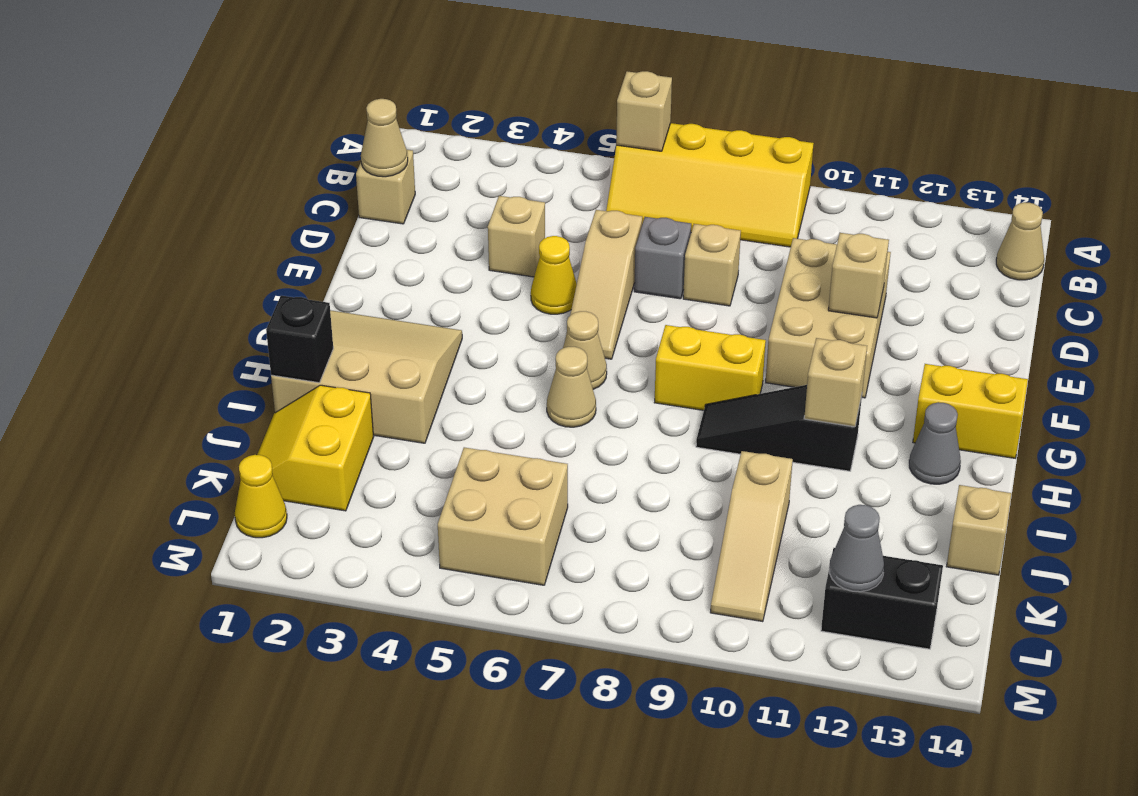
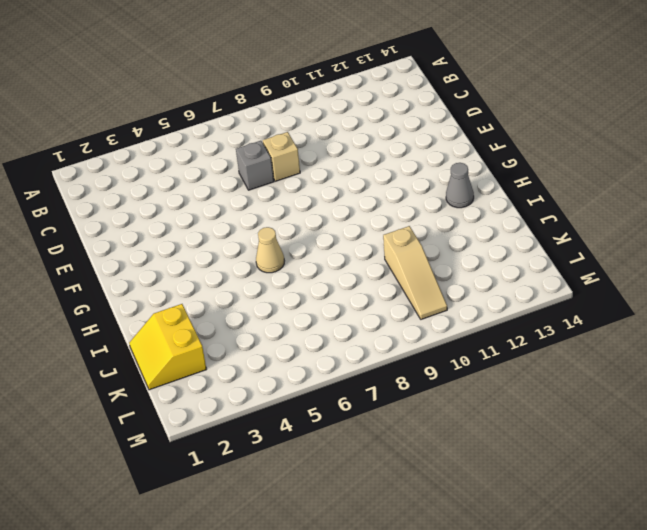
none -> yellow slope A6:B9 level 1 top A
none -> tan cone B14 level 1
none -> tan brick C1 level 1

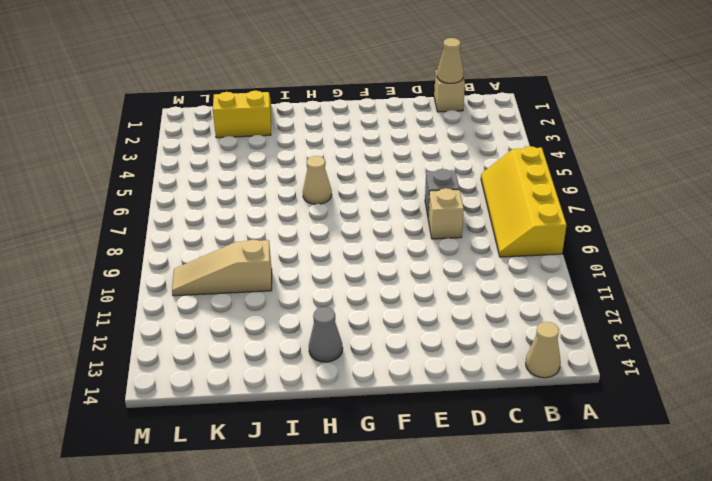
none -> tan brick D4 level 1
none -> tan slope D6:F6 level 1 top D
none -> tan brick D10:F11 level 1

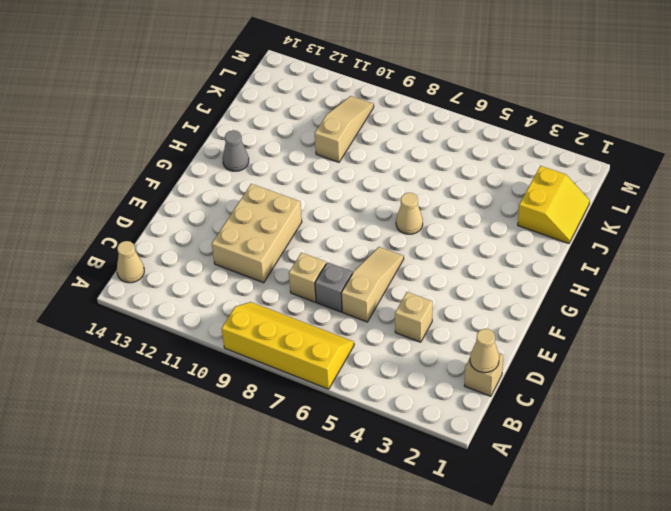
none -> yellow cone E5 level 1
none -> tan slope G1:I3 level 1 top I
none -> tan cone G6 level 1

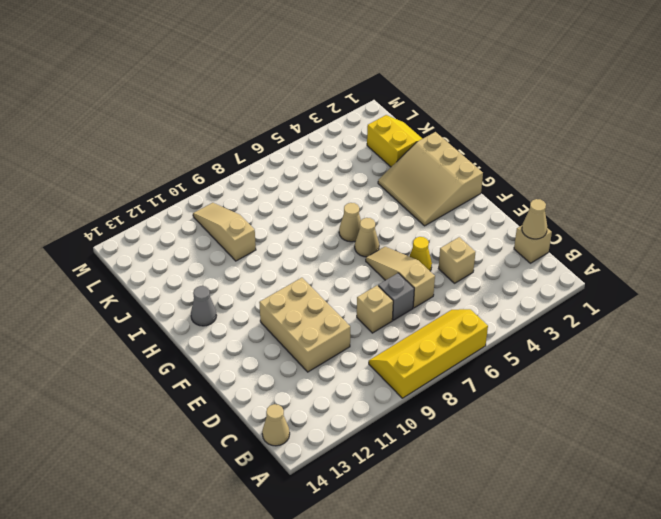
tan slope G1:I3 level 1 top 1 -> tan slope G1:I3 level 1 top I
none -> yellow brick G8:G9 level 1
none -> yellow brick G13:G14 level 1
none -> black slope H9:H11 level 1 top 11

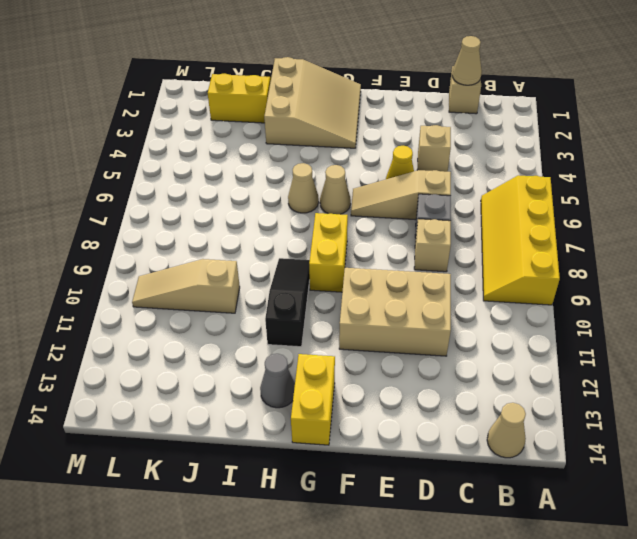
none -> tan brick J14 level 1
none -> tan brick K5:L6 level 1
none -> yellow cone L1 level 1

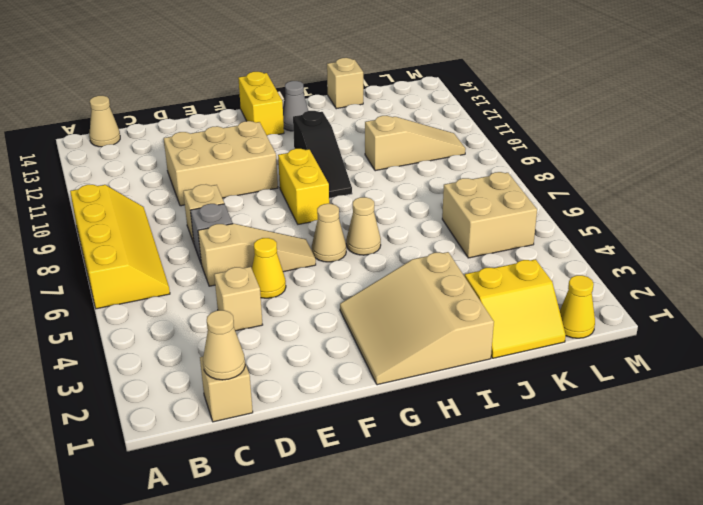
none -> black brick L12:L13 level 1
none -> tan brick A6 level 2
none -> tan brick E11 level 2

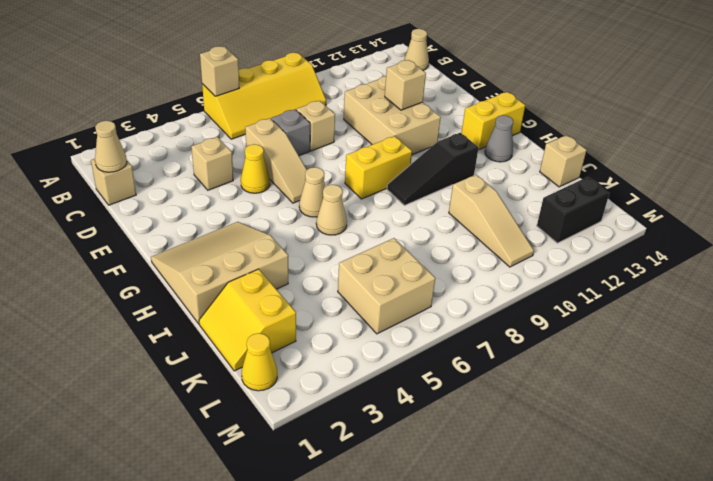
none -> tan brick H11 level 2
none -> black brick I1 level 2
none -> grey cone L12 level 2

